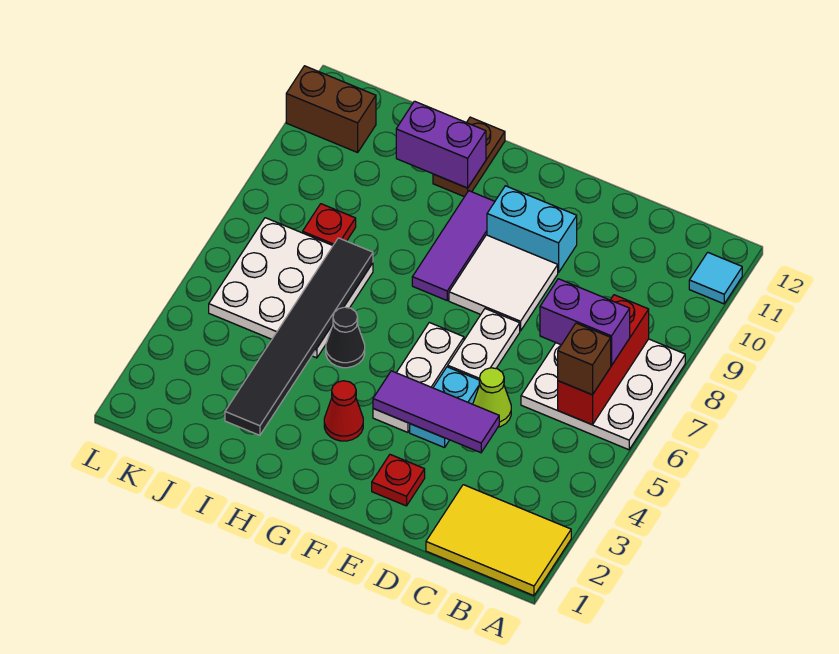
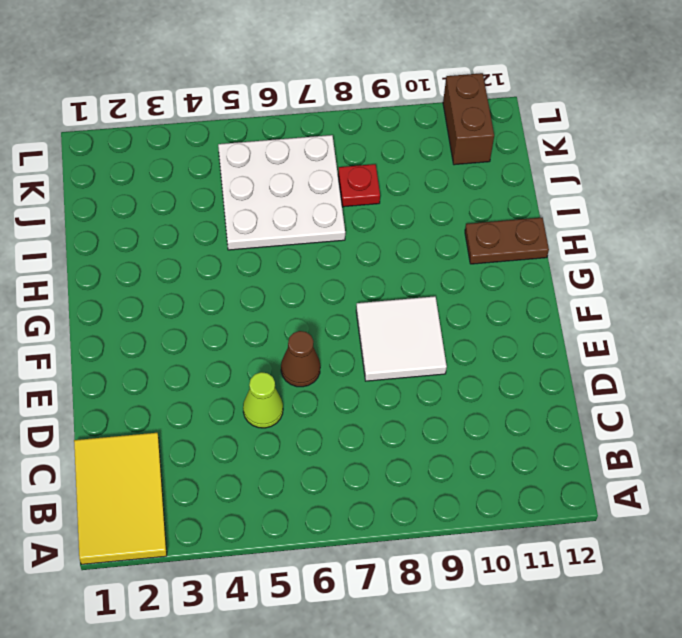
brown cone E6 level 1 -> white plate E6:E7 level 1
none -> white plate A6:C8 level 1
none -> cyan tile A11 level 1
none -> red plate E2 level 1

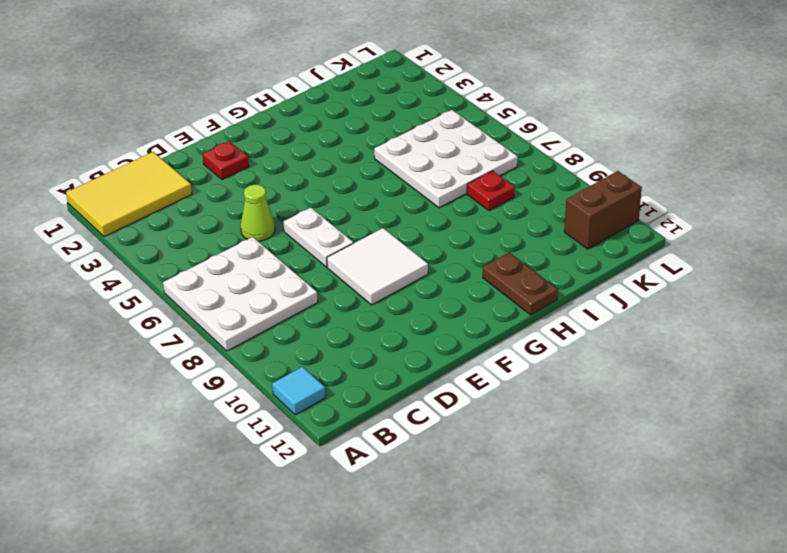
none -> cyan plate E4:E5 level 1
none -> cyan brick E10:F10 level 1
none -> white plate F4:F6 level 1

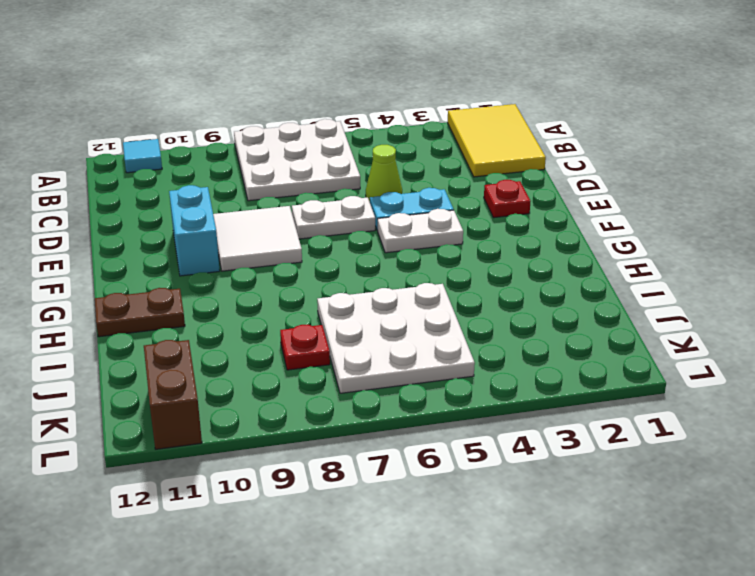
white plate F4:F5 level 1 -> white plate F4:F6 level 1
none -> red cone G3 level 1
none -> purple tile G8:G10 level 1
none -> black cone H5 level 1

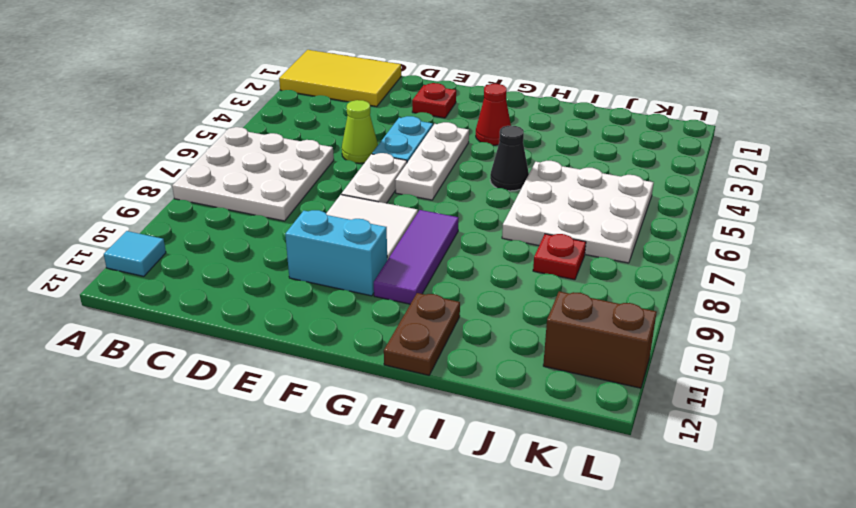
none -> red brick B6:B8 level 2
none -> purple tile D4:F4 level 2
none -> purple brick H11:I11 level 2

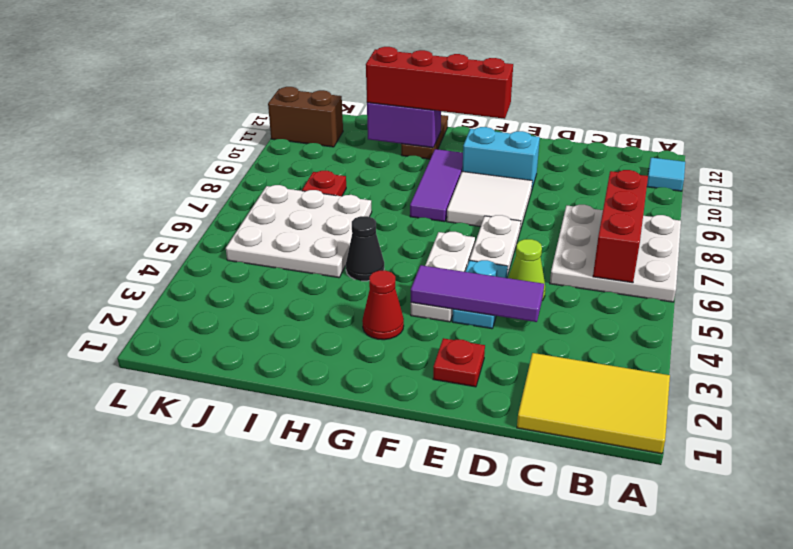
red brick F11:I11 level 3 -> none
none -> black tile I2:I7 level 2
none -> brown brick B6 level 3
none -> purple brick B7:C7 level 3

